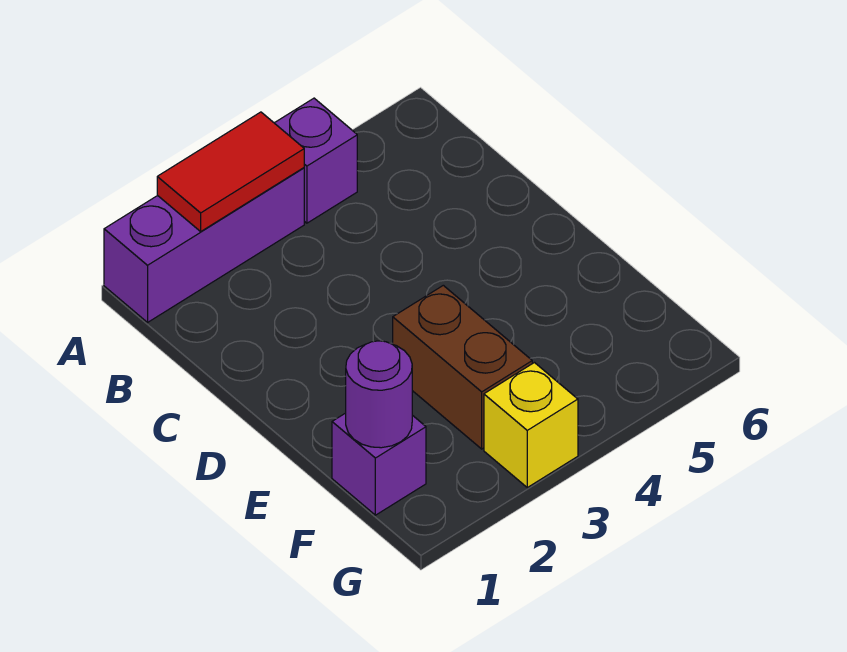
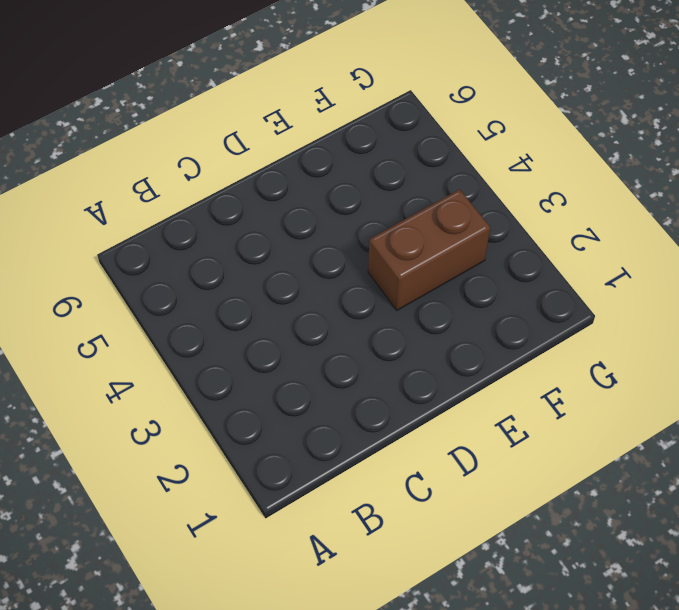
none -> purple brick A1:A3 level 1
none -> purple brick A4 level 1

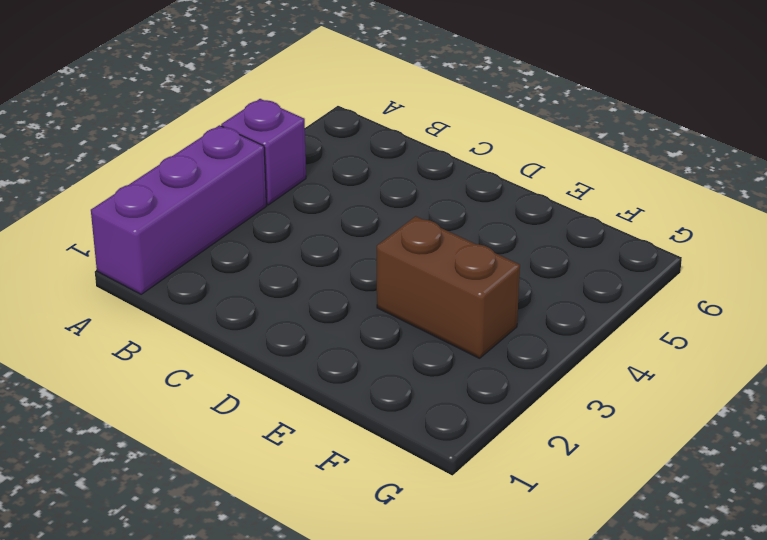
none -> purple brick F1 level 1
none -> yellow brick G3 level 1

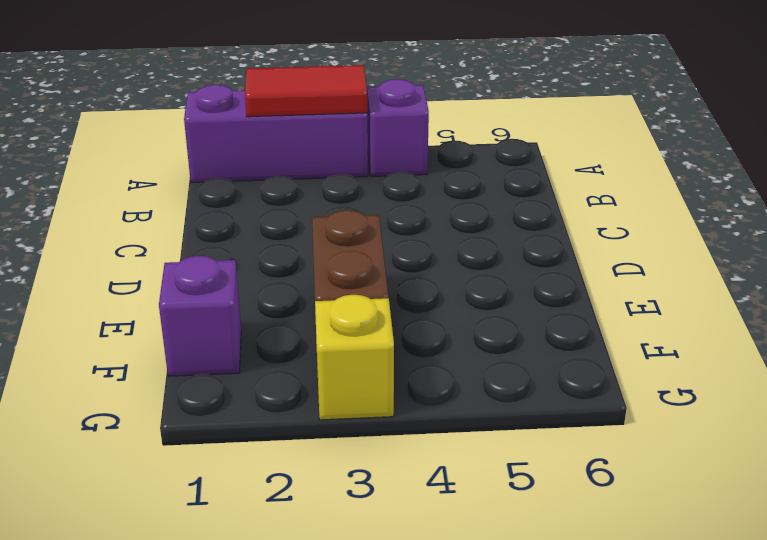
none -> purple round brick F1 level 2

